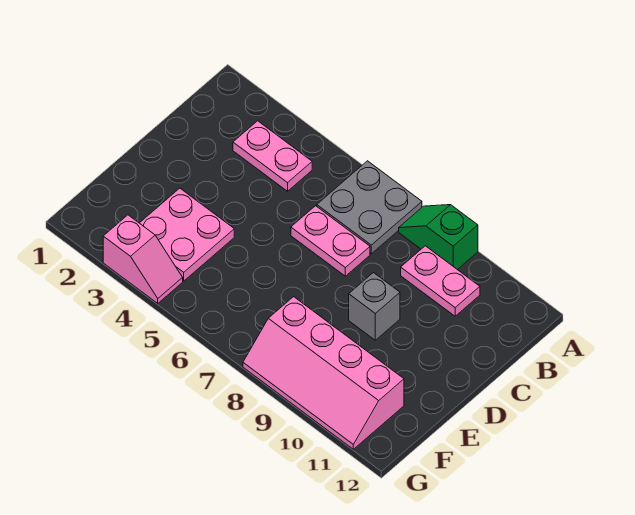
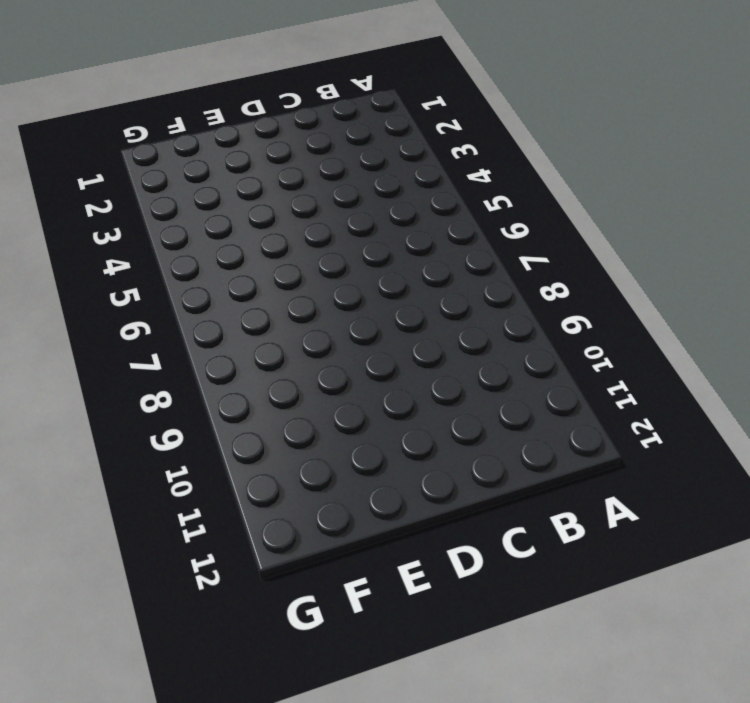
none -> grey plate A6:B7 level 1
none -> green slope A8:A9 level 1 top 9

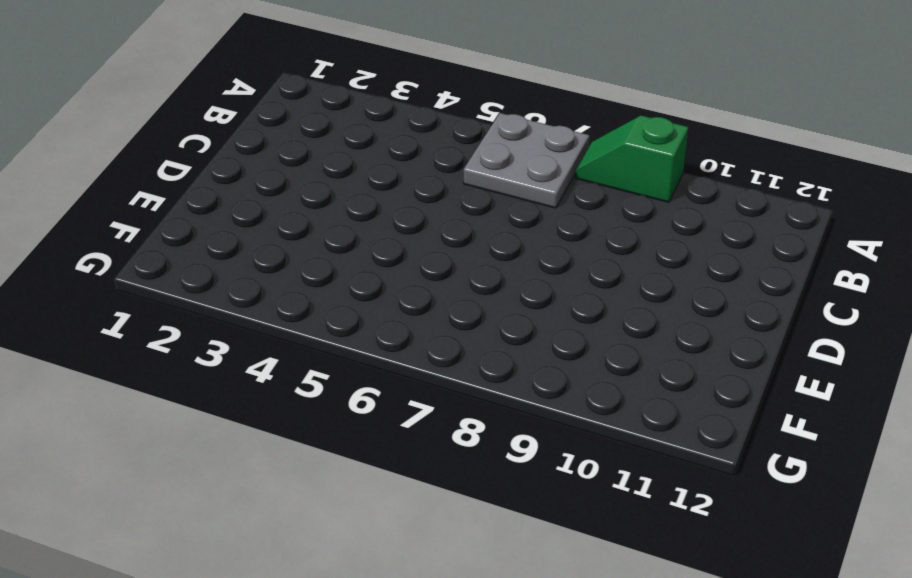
none -> pink plate B3:B4 level 1
none -> pink plate B9:B10 level 1

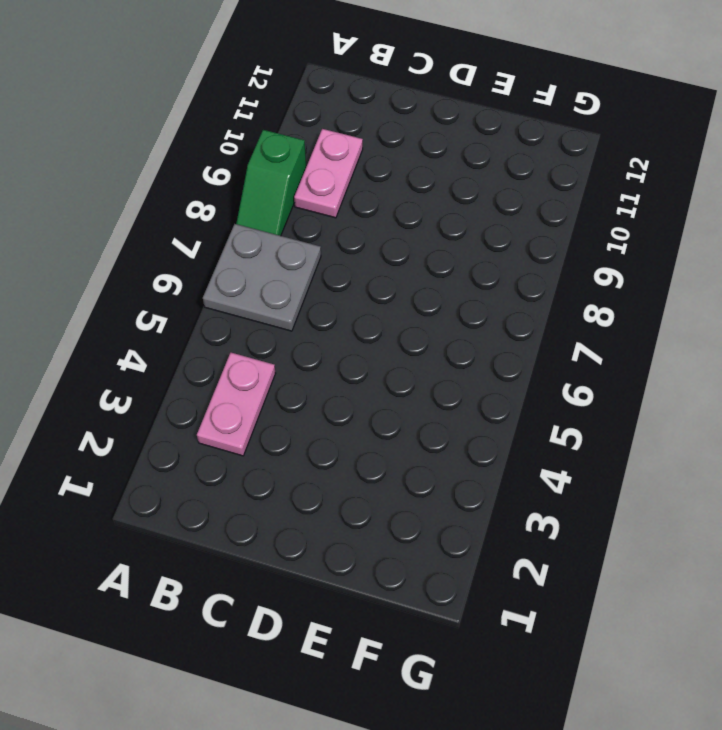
none -> pink plate C6:C7 level 1
none -> grey brick D9 level 1

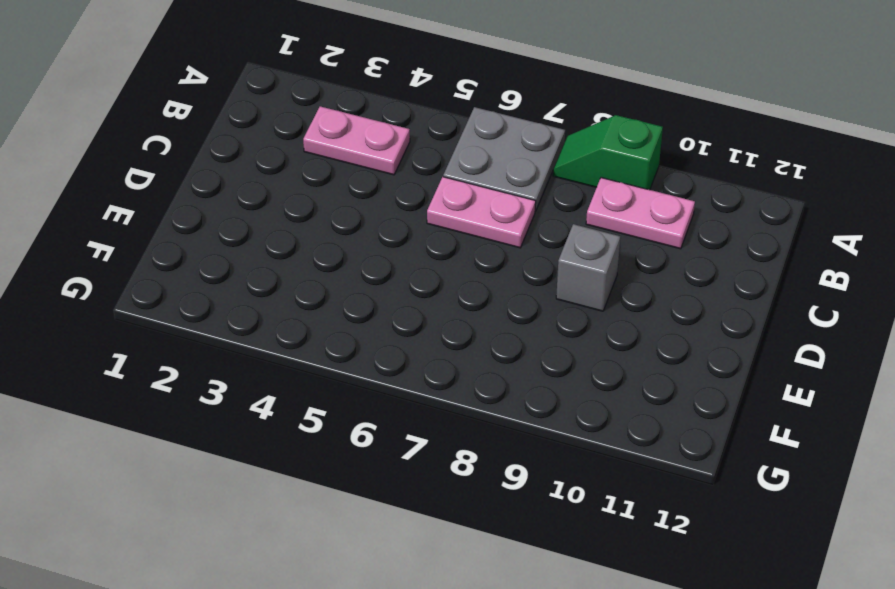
none -> pink plate E3:F4 level 1
none -> pink slope F8:G11 level 1 top F

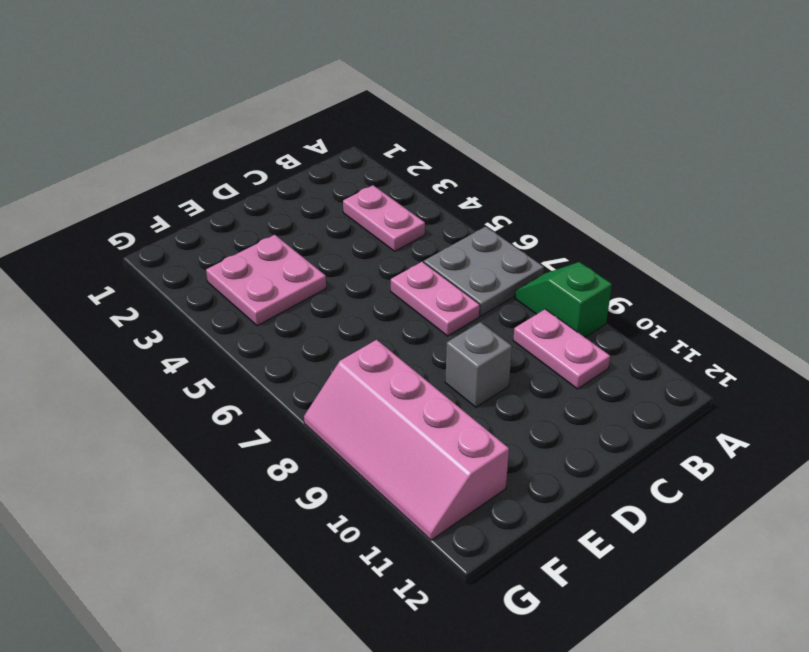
none -> pink slope G3:G4 level 1 top 3

